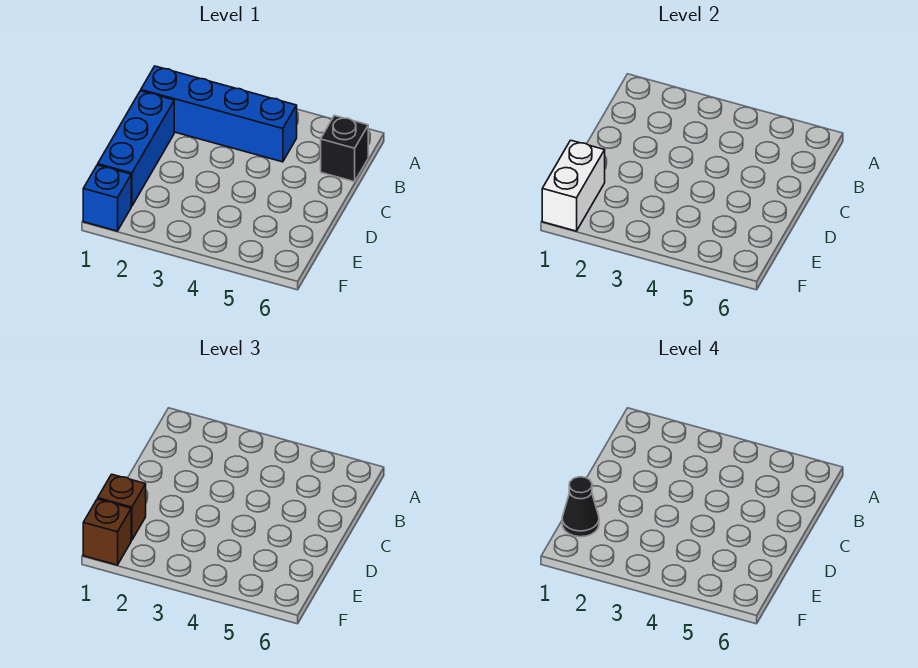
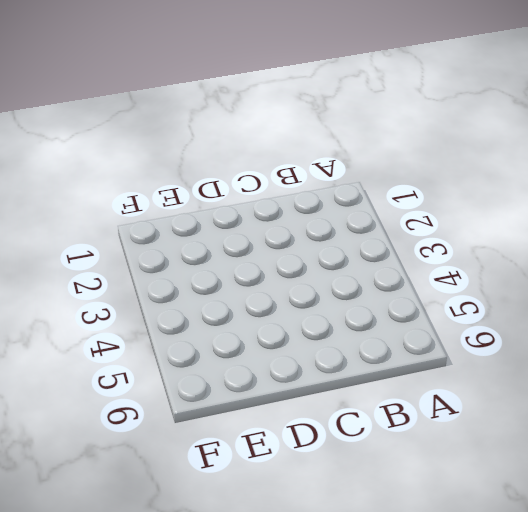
none -> blue brick B1:B4 level 1
none -> black brick B6 level 1

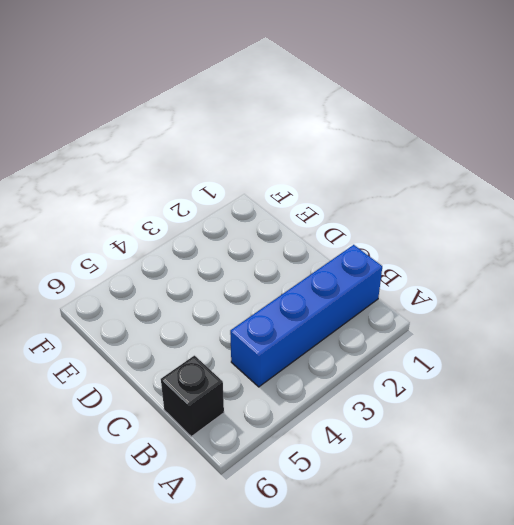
none -> blue brick C1:E1 level 1
none -> blue brick F1 level 1

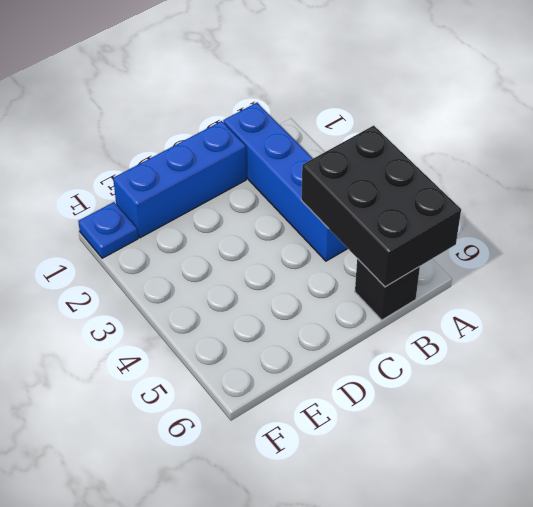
black brick A4:B6 level 2 -> none
blue plate F1 level 1 -> blue brick F1 level 1
none -> white brick E1:F1 level 2
none -> brown brick E1 level 3

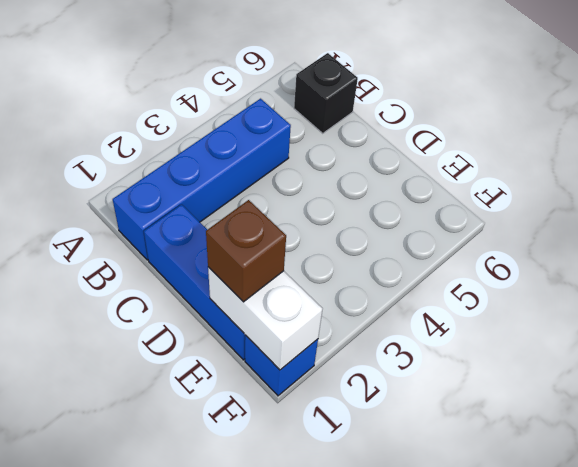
none -> brown brick F1 level 3
none -> black cone E1 level 4

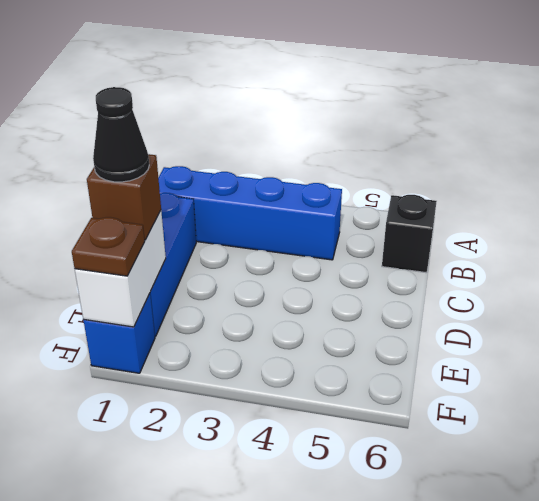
brown plate F1 level 3 -> brown brick F1 level 3

